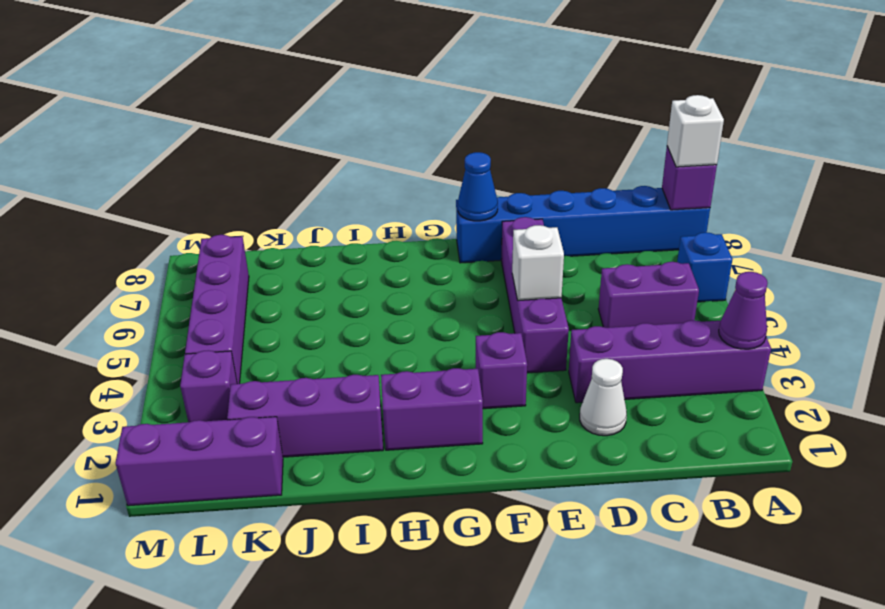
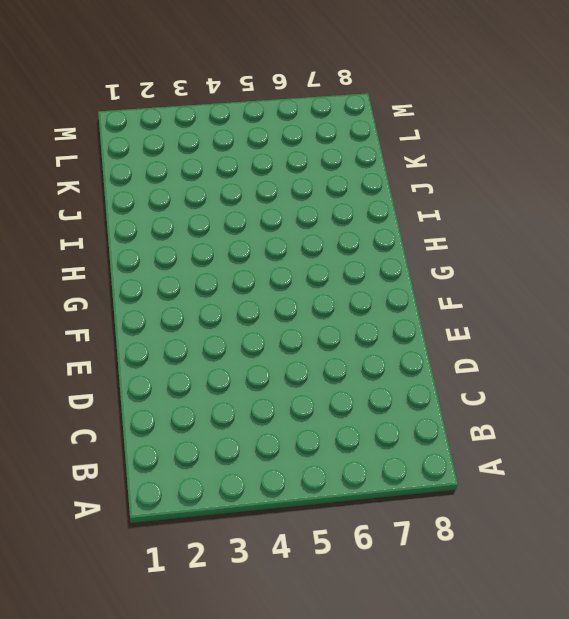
none -> purple brick A3:D3 level 1
none -> blue brick A6 level 1
none -> blue brick A8:F8 level 1

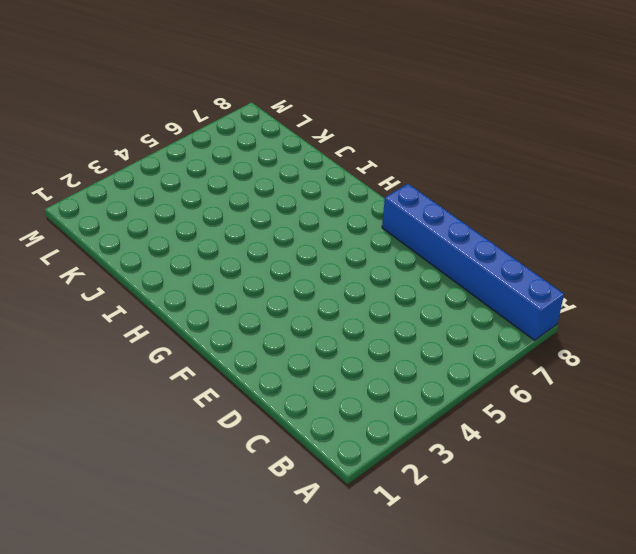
none -> purple brick A3:D3 level 1
none -> blue brick A6 level 1
none -> purple brick B5:C5 level 1

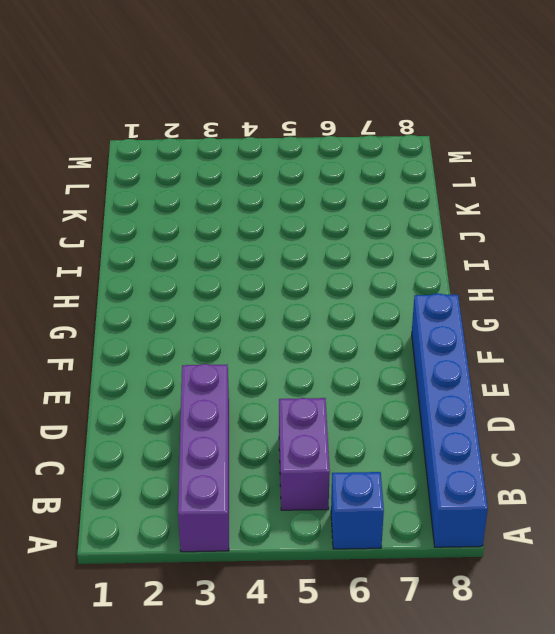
none -> white cone D2 level 1
none -> purple brick E4:E7 level 1
none -> purple brick F3 level 1

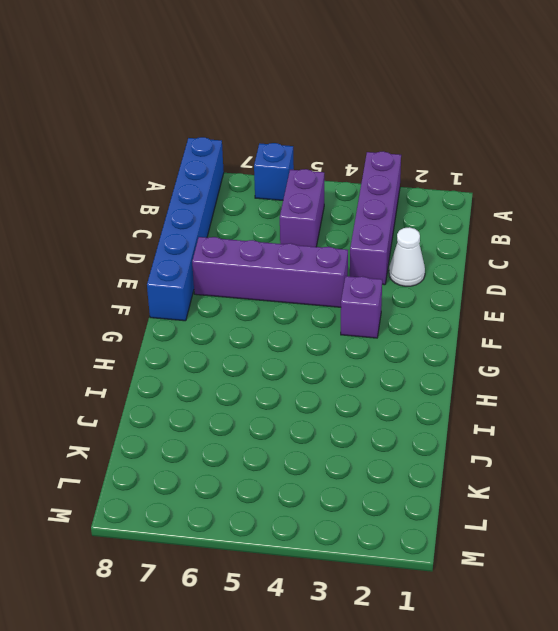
none -> purple brick G2:H2 level 1
none -> purple brick I2:K2 level 1
none -> purple brick K1:M1 level 1

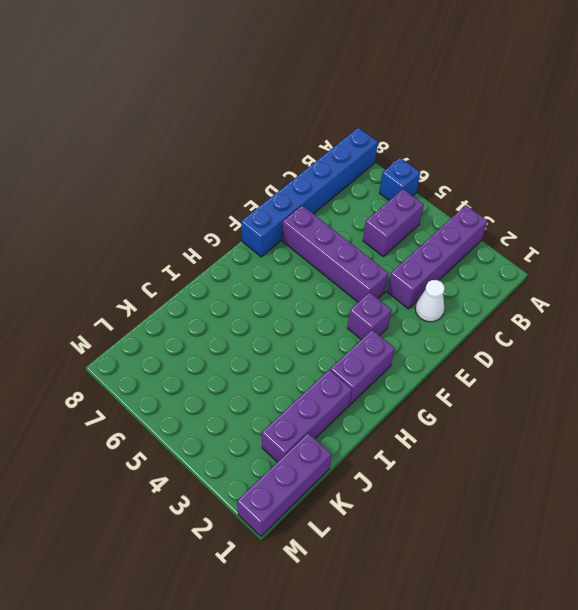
none -> purple brick L3 level 1
none -> purple brick L4:L7 level 1
none -> purple cone A3 level 2

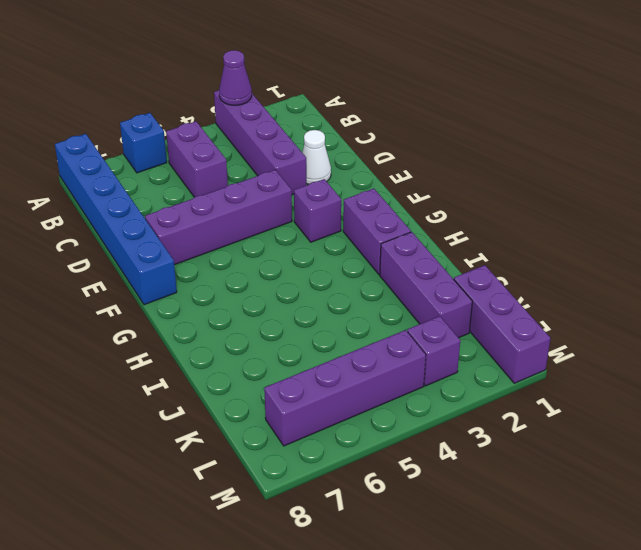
none -> purple brick A8 level 2
none -> white brick E5 level 2
none -> blue cone F8 level 2

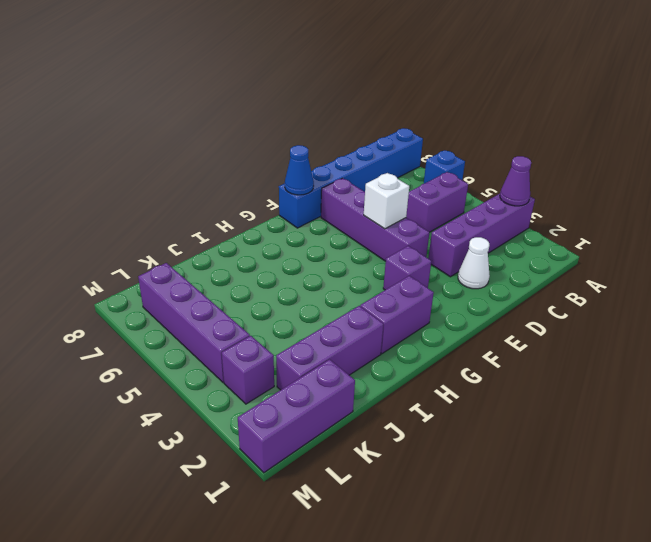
none -> purple brick A8 level 2
none -> white brick A8 level 3

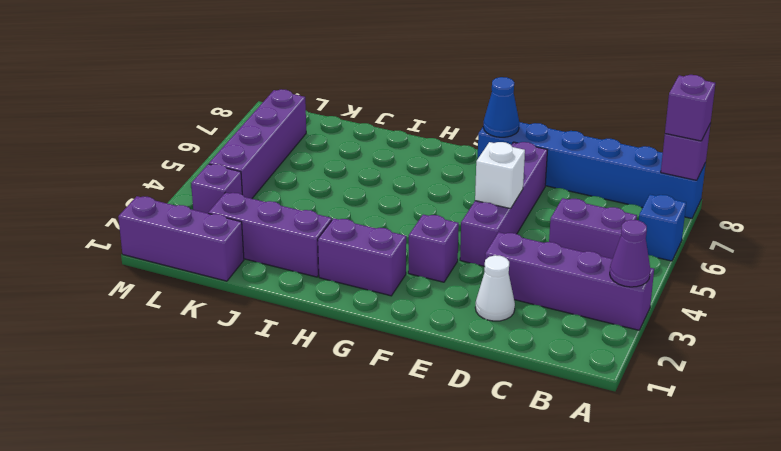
purple brick A8 level 3 -> white brick A8 level 3

